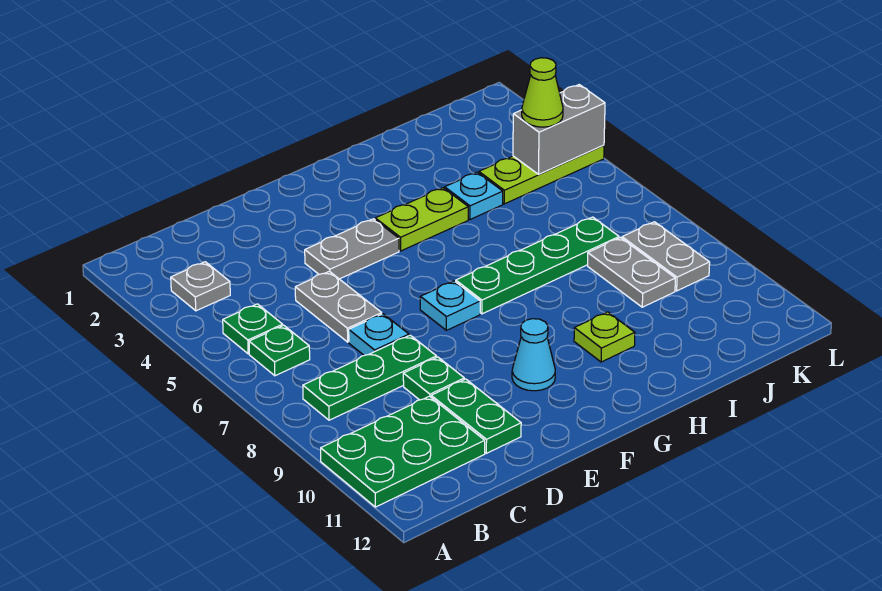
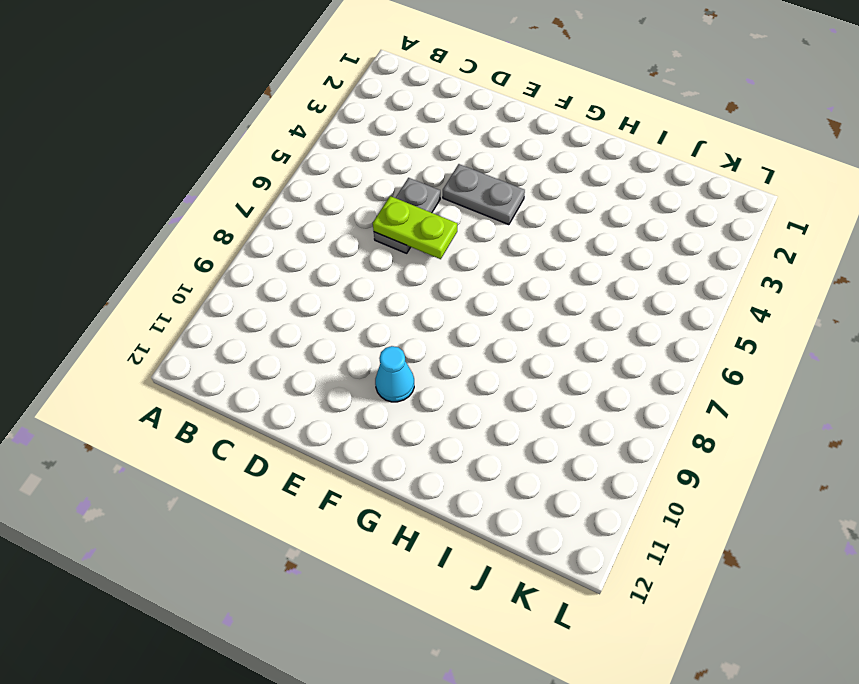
lime plate D6:E6 level 2 -> lime plate G4:H4 level 1
none -> green plate A10:C11 level 1
none -> grey plate B3 level 1
none -> green plate B5 level 1

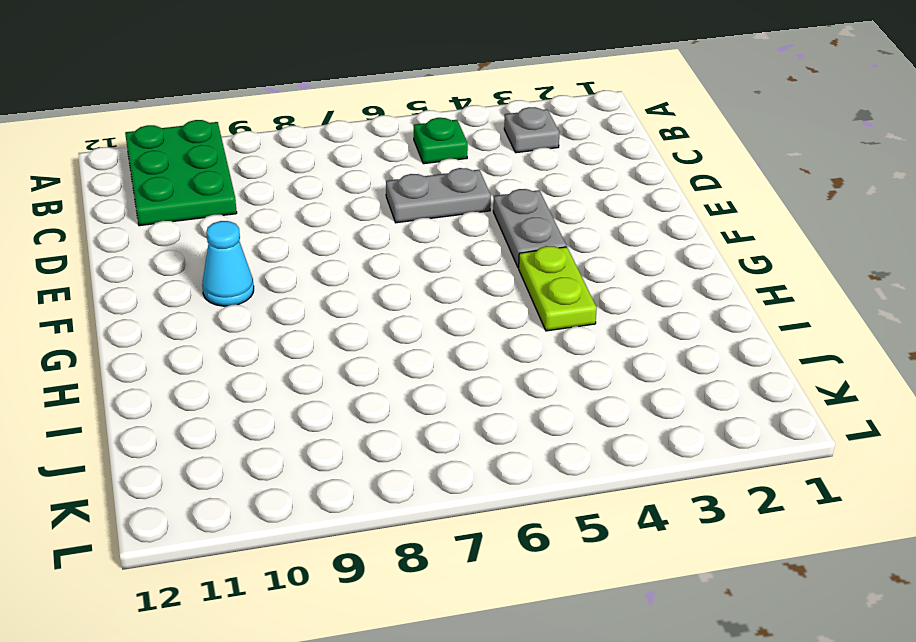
none -> green plate B6 level 1
none -> green plate B8:D8 level 1
none -> cyan plate D7 level 1

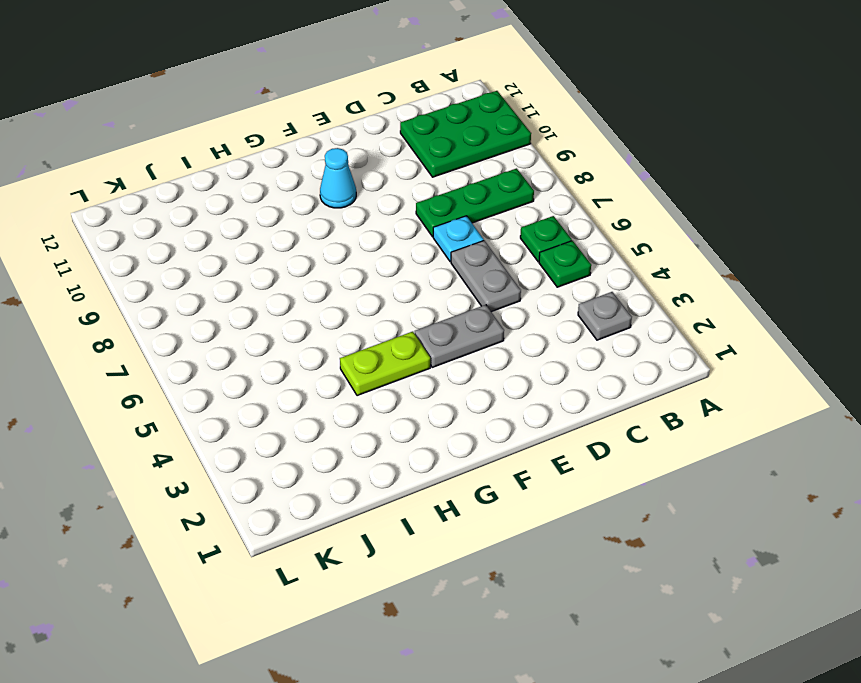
none -> green plate D9 level 1
none -> green plate D10:D11 level 1
none -> cyan plate F7 level 1

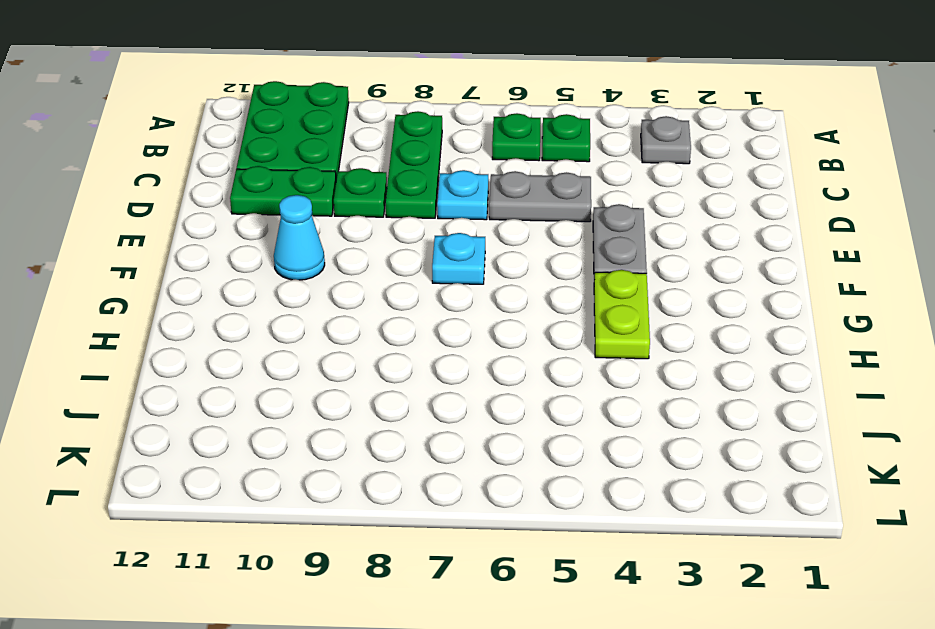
none -> green plate G7:J7 level 1
none -> lime plate H10 level 1
none -> cyan plate I4 level 1

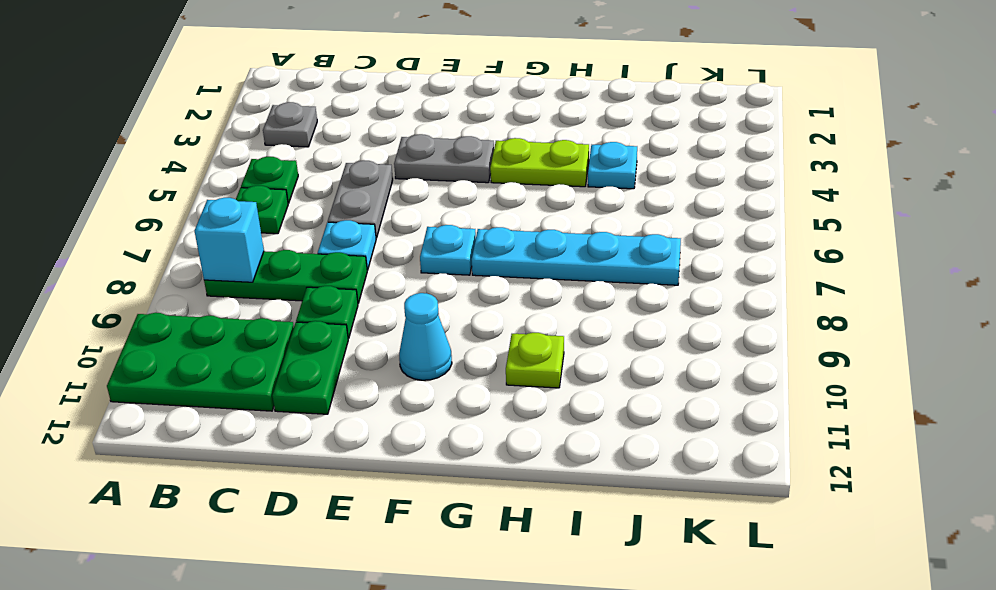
cyan brick B8 level 2 -> none
cyan plate G7:J7 level 1 -> green plate G7:J7 level 1
none -> lime plate J4:L4 level 1
none -> grey plate J8:J9 level 1
none -> grey plate K8:K9 level 1

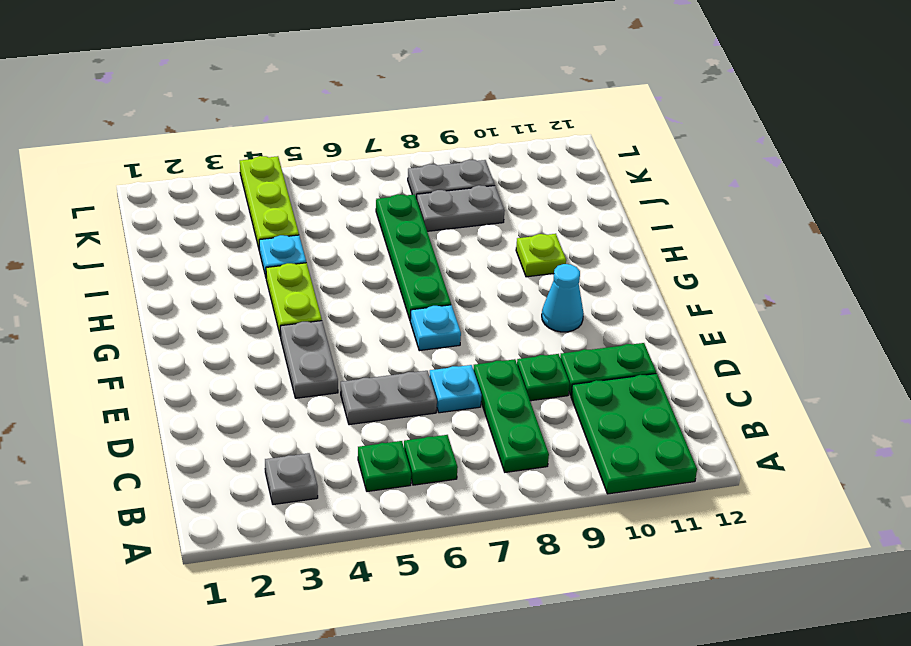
none -> grey brick K4:L4 level 2
none -> lime cone K4 level 3

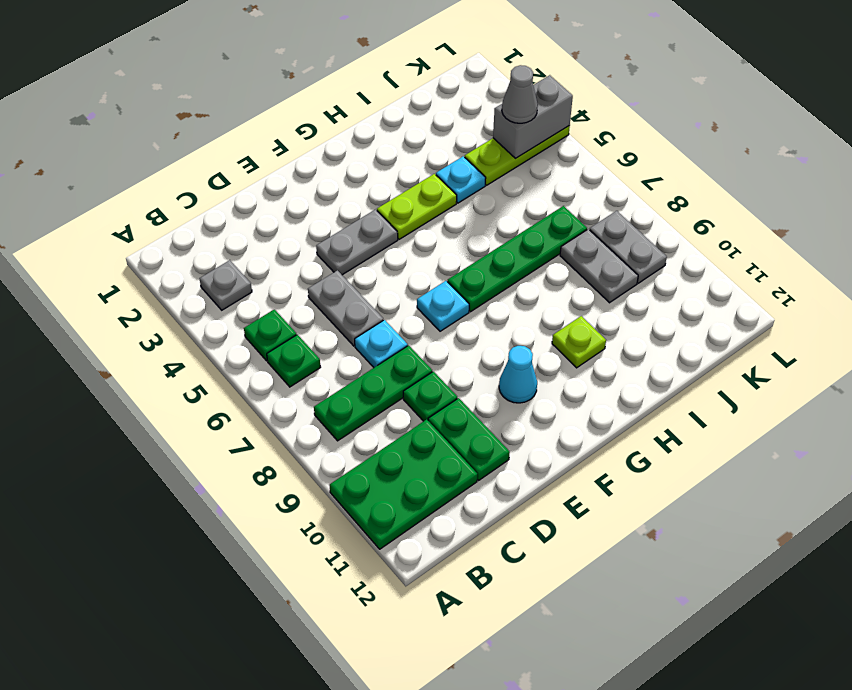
grey cone K4 level 3 -> lime cone K4 level 3

